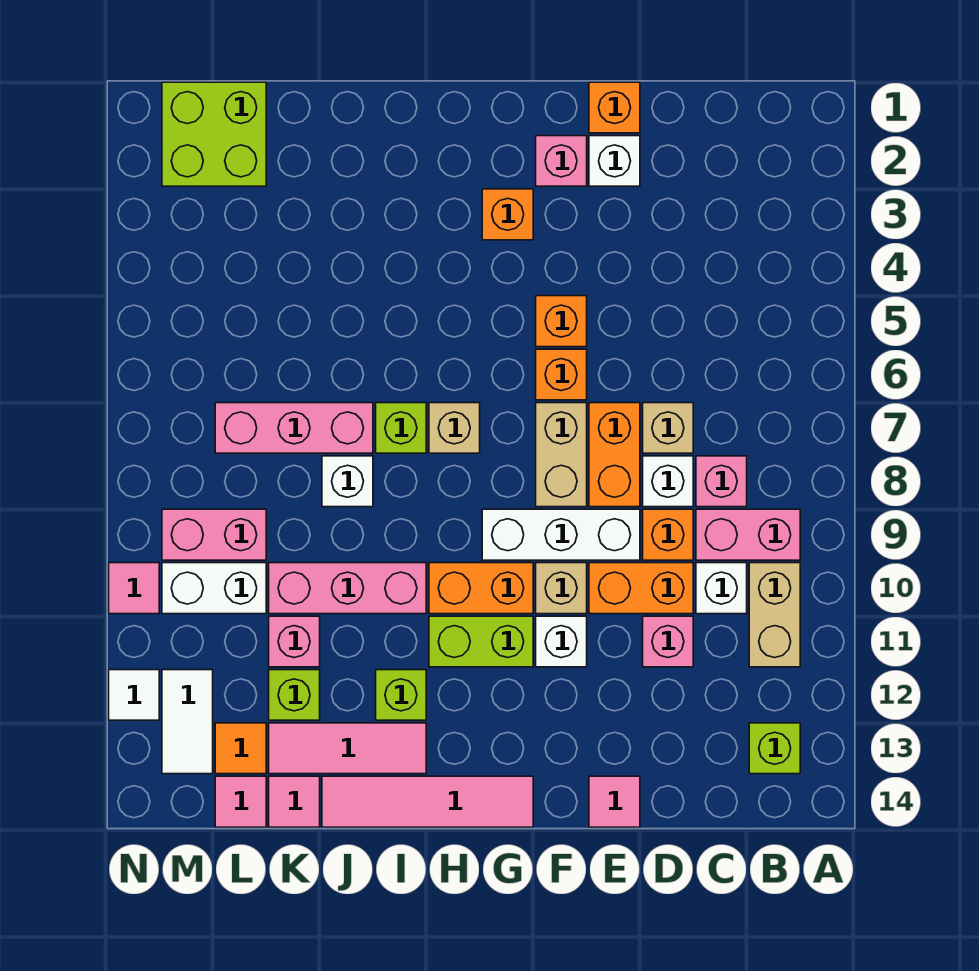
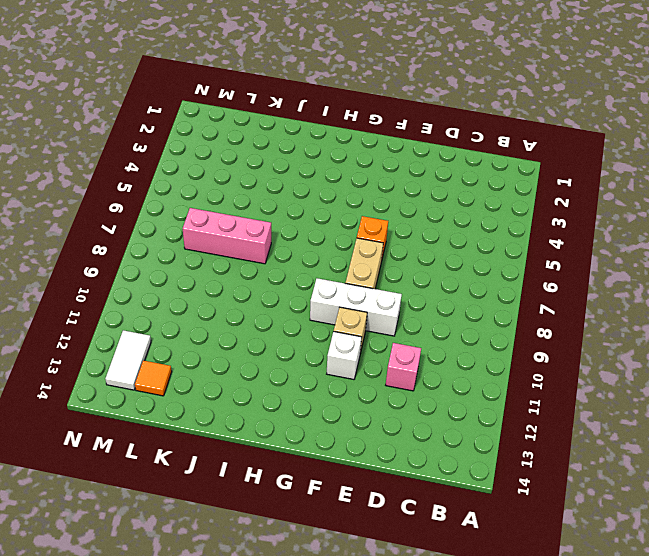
none -> pink brick B9:C9 level 1
none -> tan brick B10:B11 level 1
none -> lime brick B13 level 1
none -> pink brick C8 level 1

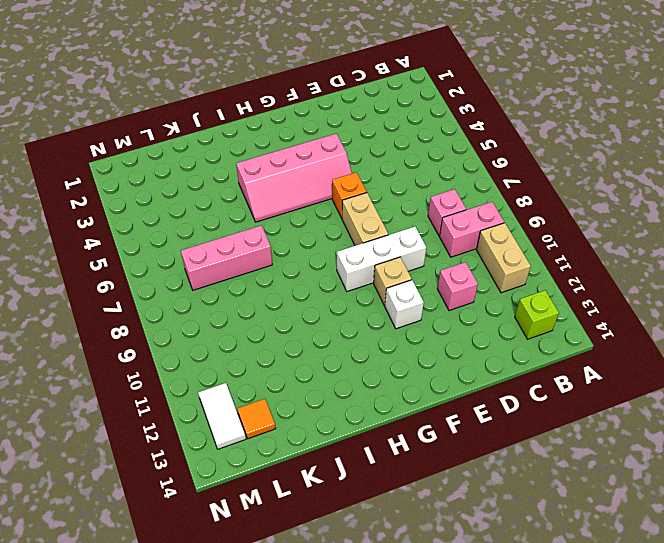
pink slope F4:I5 level 1 top 4 -> orange brick F5 level 1
none -> white brick C10 level 1
none -> tan brick D7 level 1
none -> white brick D8 level 1
none -> orange brick D9 level 1

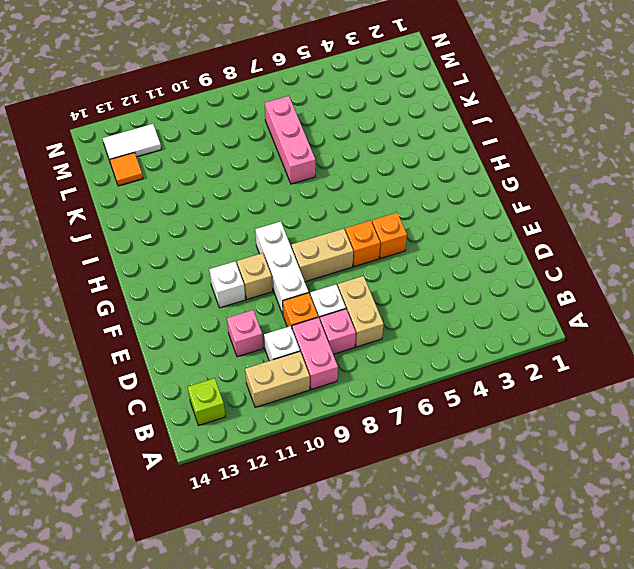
tan brick C7:D7 level 1 -> tan brick D7 level 1
none -> orange brick D10:E10 level 1
none -> orange brick E1 level 1
none -> white brick E2 level 1
none -> orange brick E7:E8 level 1

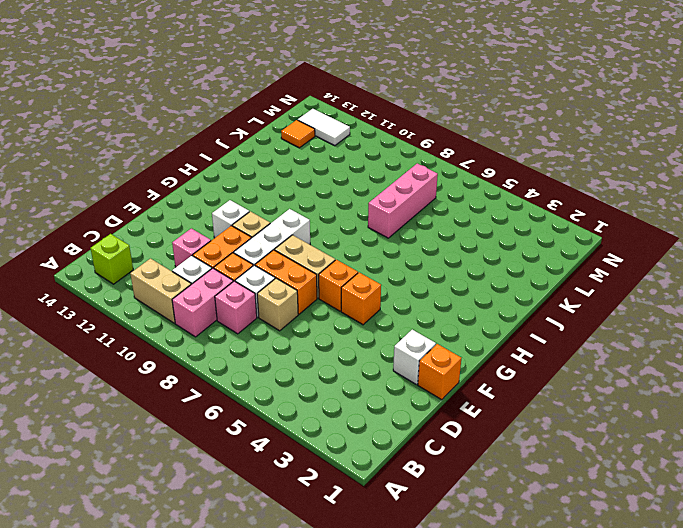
none -> pink tile E14 level 1
none -> pink brick F2 level 1
none -> orange brick G3 level 1
none -> orange brick G10:H10 level 1

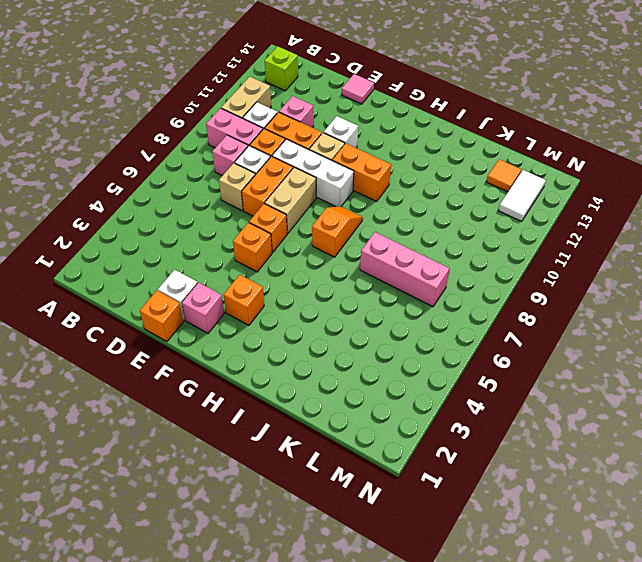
orange slope H7:H8 level 1 top 7 -> tan brick H7 level 1
none -> lime brick G11:H11 level 1
none -> pink tile G14:J14 level 1
none -> lime brick I7 level 1
none -> pink brick I10:K10 level 1

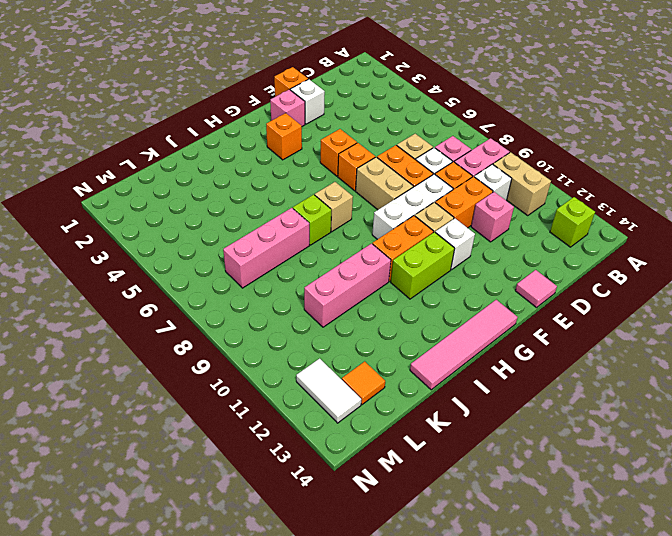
none -> lime brick I12 level 1
none -> pink tile I13:K13 level 1
none -> white brick J8 level 1
none -> pink brick K11 level 1

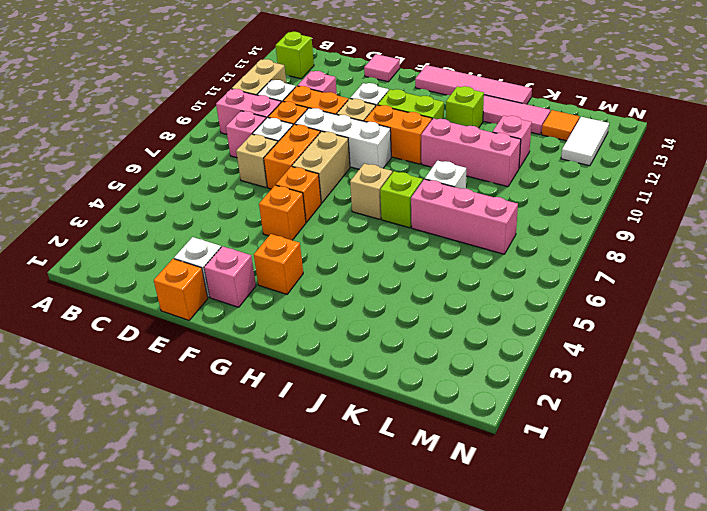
none -> lime brick K12 level 1
none -> pink tile K14 level 1
none -> lime brick L1:M2 level 1
none -> pink brick L9:M9 level 1

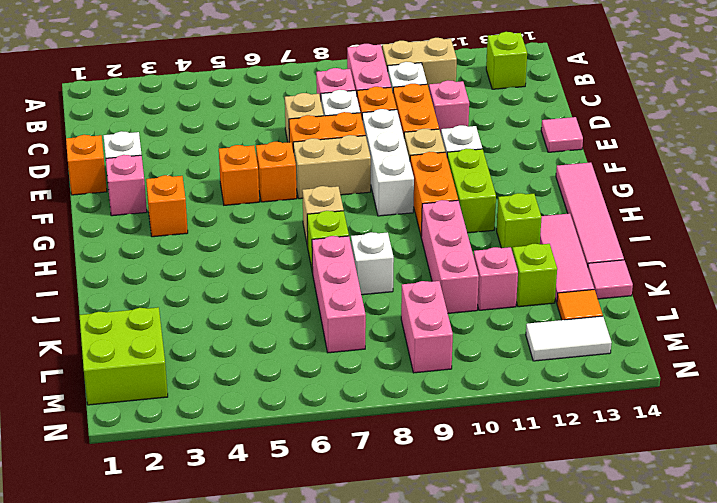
none -> white brick L10:M10 level 1
none -> pink tile L14 level 1
none -> pink tile N10 level 1
none -> white tile N12 level 1

